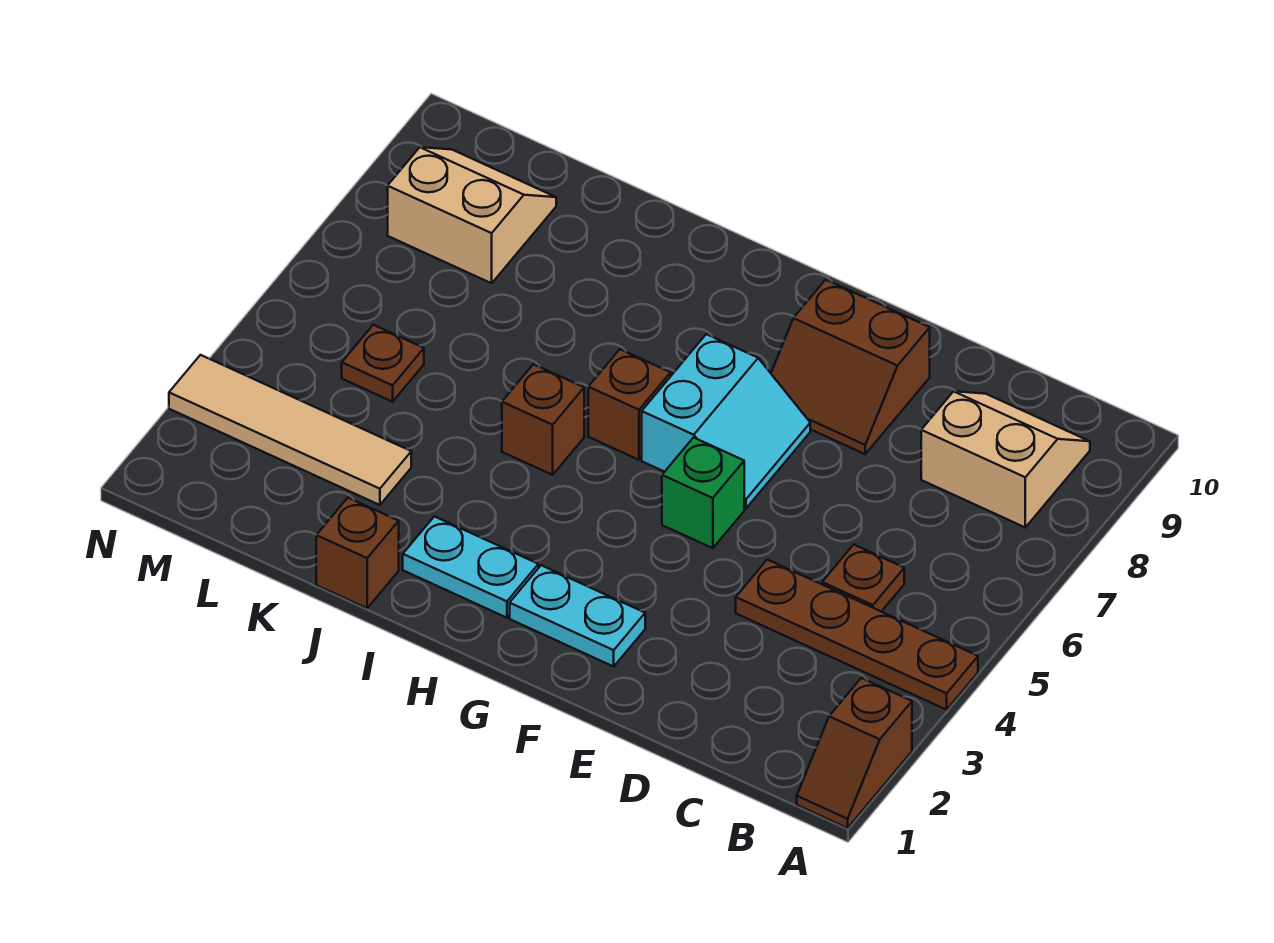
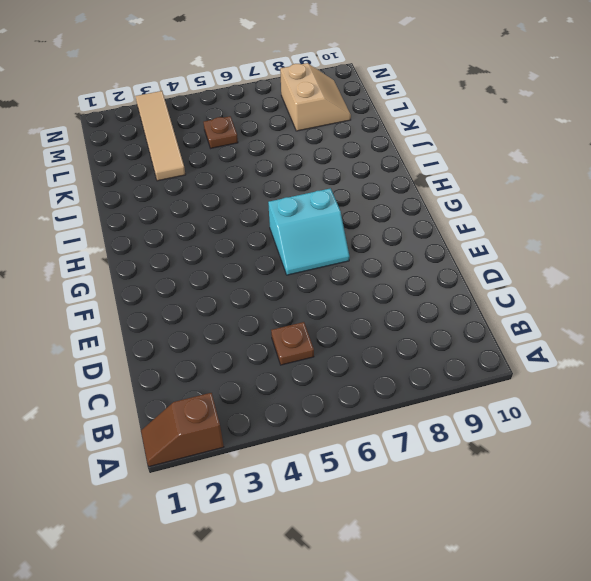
none -> brown plate A4:D4 level 1
none -> tan slope B8:C9 level 1 top 8
none -> brown slope E8:F9 level 1 top 9

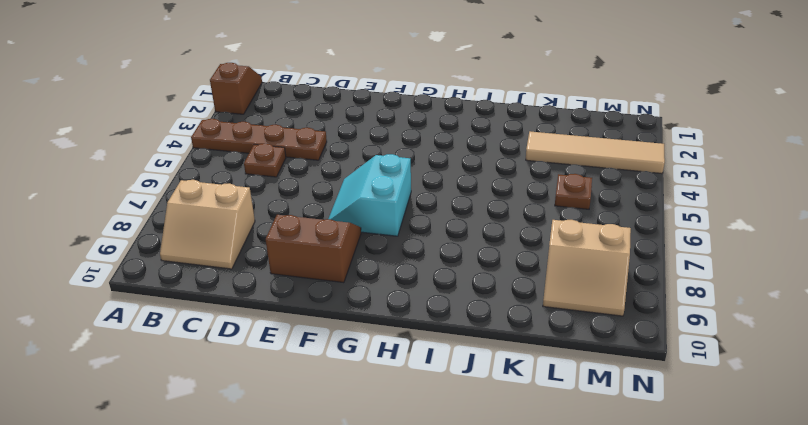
none -> cyan plate F2:G2 level 1
none -> green brick F5 level 1
none -> cyan plate H2:I2 level 1

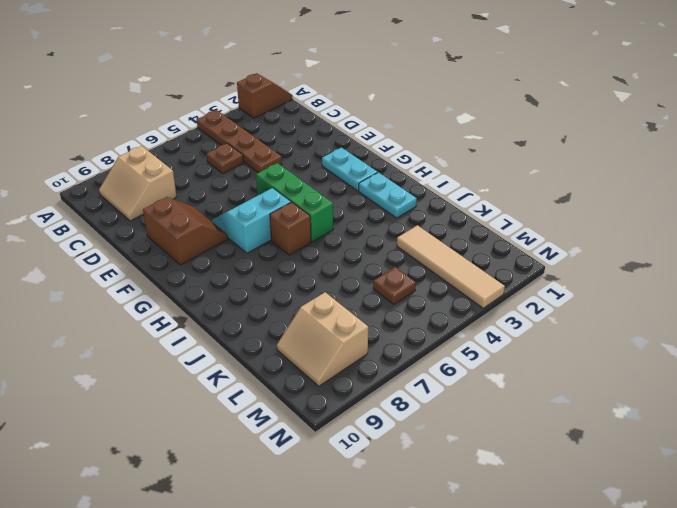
green brick F5:H5 level 1 -> green brick F5 level 1
none -> brown brick I5 level 1
none -> brown brick J1 level 1

